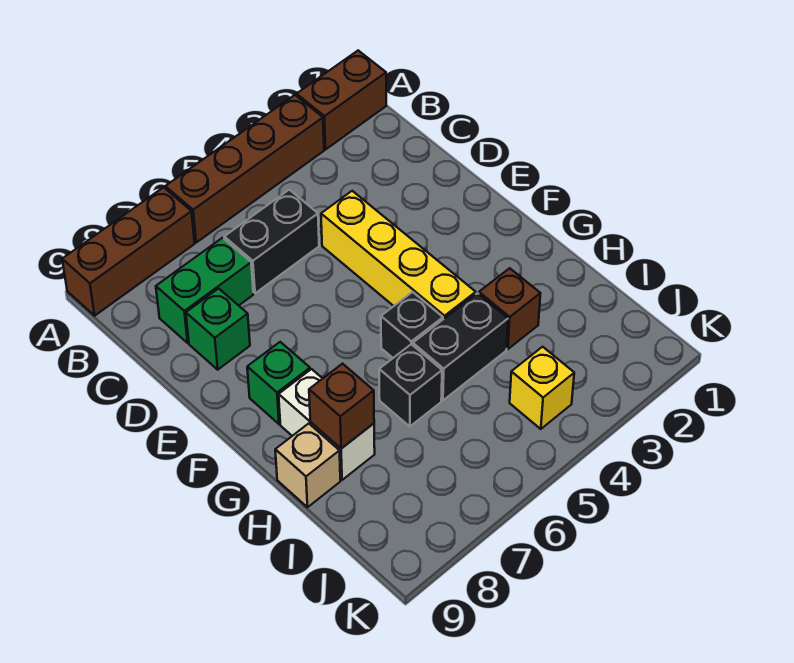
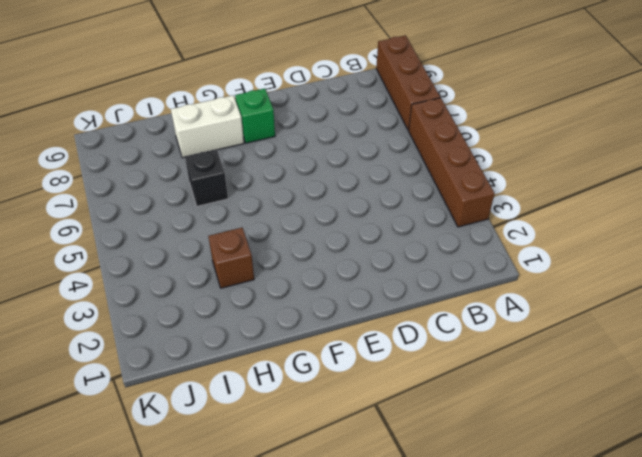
none -> brown brick A1:A2 level 1
none -> black brick C5:C6 level 1
none -> green brick C7:C8 level 1

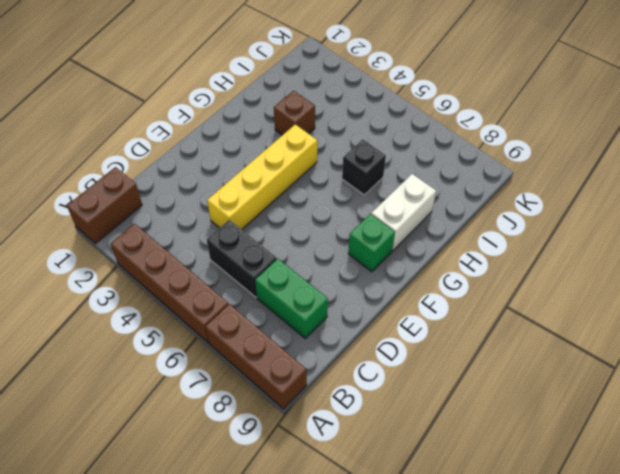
brown brick A1:B1 level 1 -> brown brick A1:A2 level 1
none -> green brick D8 level 1
none -> black brick G5 level 1
none -> black brick H4:H5 level 1

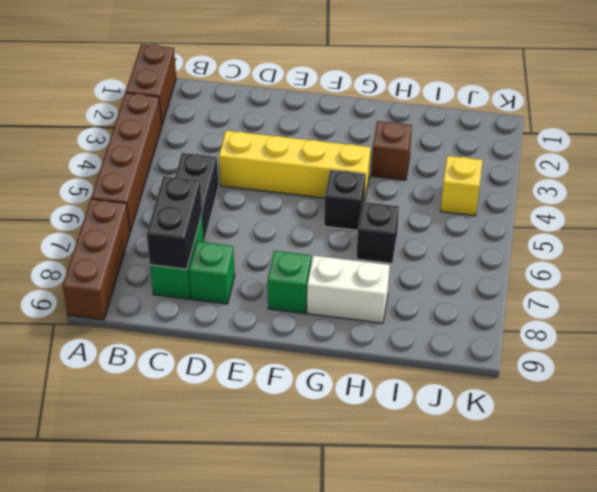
black brick C7:C8 level 2 -> black brick H4:H5 level 1
none -> tan brick H9 level 1
none -> brown brick H8 level 2

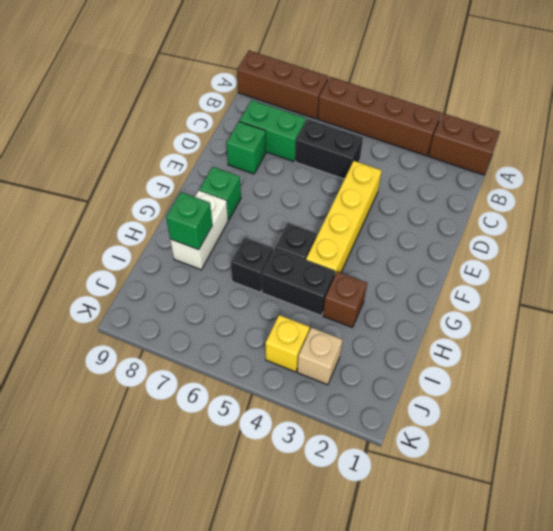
green brick H8 level 2 -> brown brick H8 level 2
tan brick J3 level 1 -> tan brick H9 level 1

